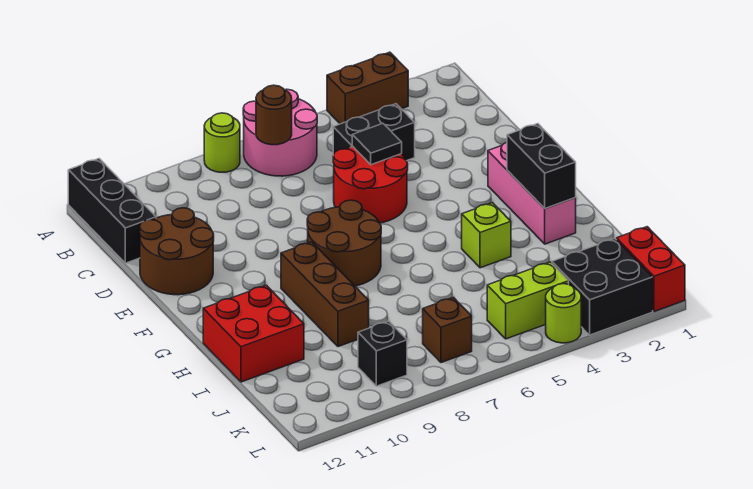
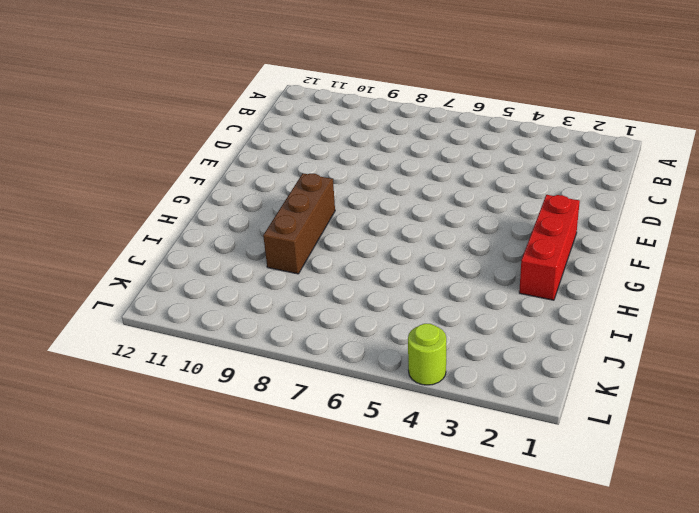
red brick F2:H2 level 1 -> pink brick F2:H2 level 1
none -> brown brick A3:A4 level 1
none -> pink round brick A6:B7 level 1
none -> lime round brick A8 level 1

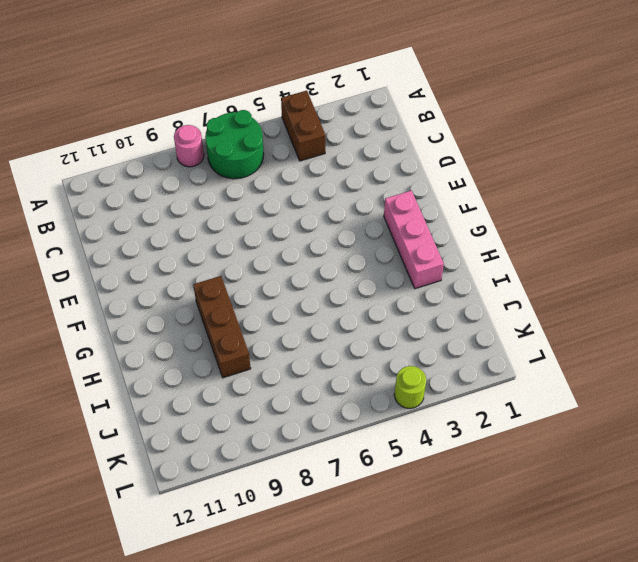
brown brick A4:B4 level 1 -> brown brick A3:A4 level 1
green round brick A6:B7 level 1 -> pink round brick A6:B7 level 1
pink round brick A8 level 1 -> lime round brick A8 level 1
none -> black brick A12:C12 level 1
none -> black brick C4:C5 level 1
none -> red round brick D5:E6 level 1

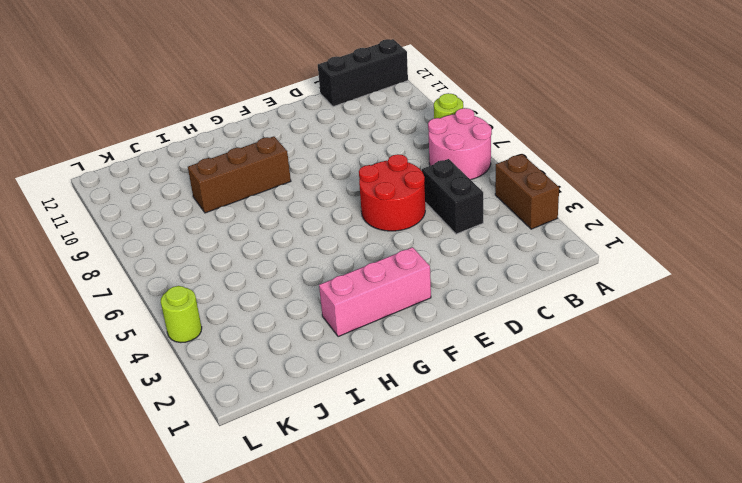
none -> brown round brick D11:E12 level 1
none -> brown round brick F7:G8 level 1
none -> lime brick H4 level 1

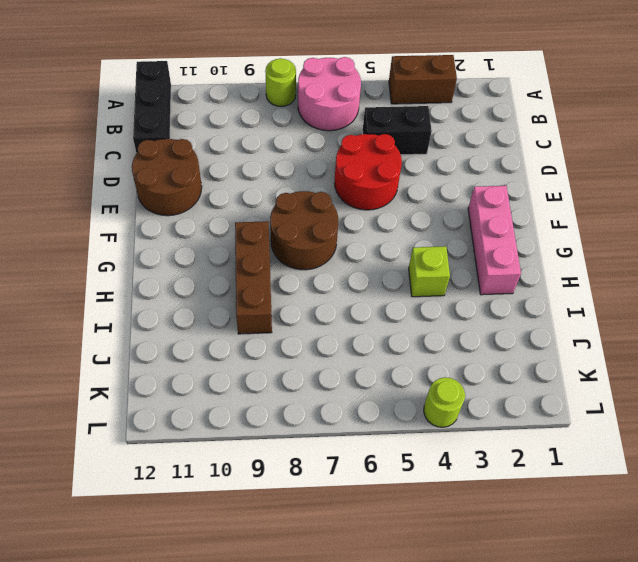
none -> red brick H11:I12 level 1
none -> red brick K1:L1 level 1
none -> black brick K2:L3 level 1

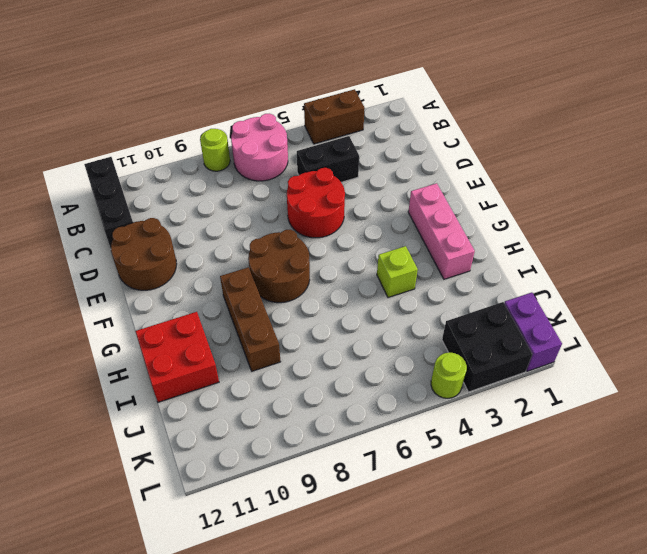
purple brick K1:L1 level 1 -> red brick K1:L1 level 1
none -> lime brick K4:K5 level 1
none -> brown brick K7 level 1
none -> black brick K9 level 1

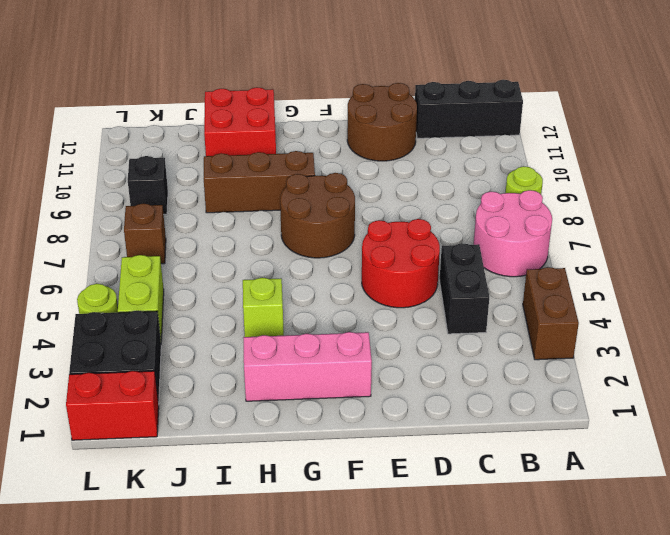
none -> brown round brick B7 level 2
none -> black tile D5 level 2
none -> black brick G2:H2 level 2

